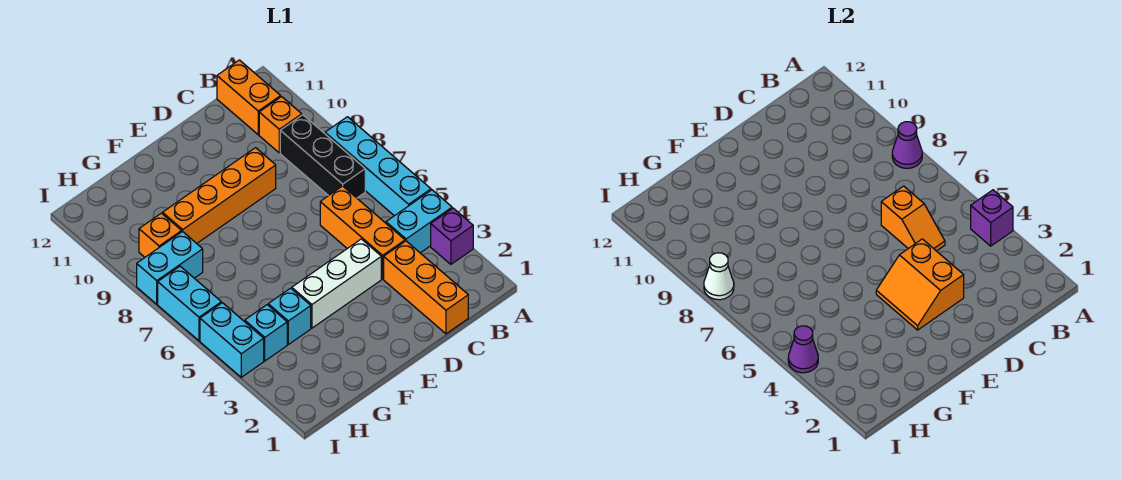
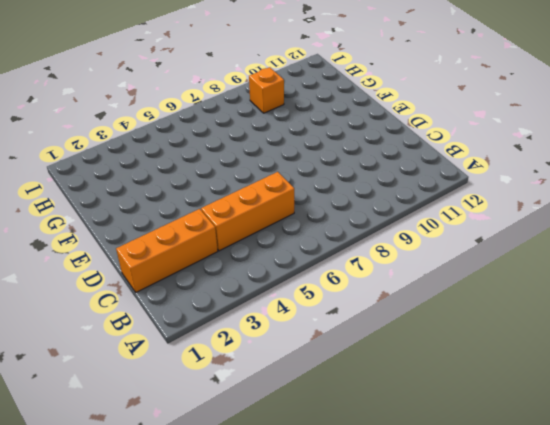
none -> purple brick A3 level 1
none -> cyan brick A4:B4 level 1
none -> cyan brick A5:A8 level 1

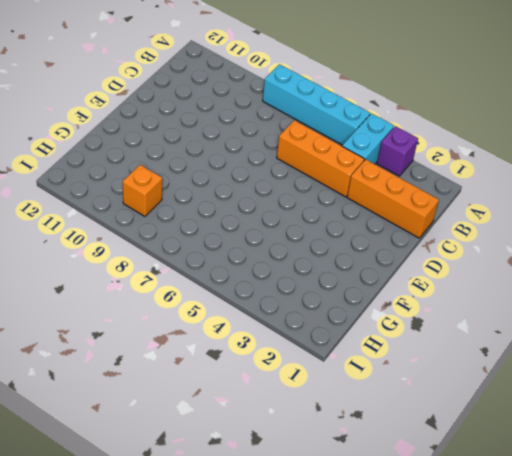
none -> black brick B7:B9 level 1
none -> orange brick B10 level 1
none -> orange brick B11:B12 level 1

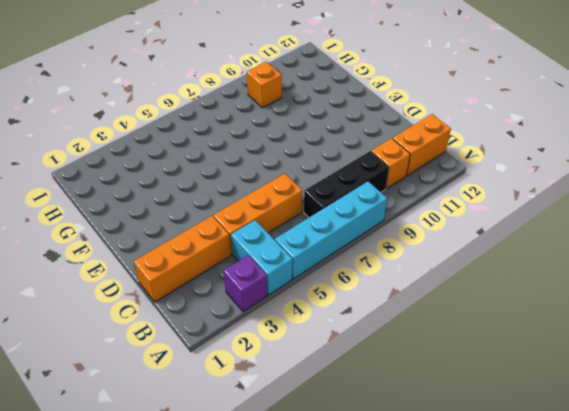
none -> white brick D4:F4 level 1
none -> orange brick D9:G9 level 1
none -> cyan brick G4 level 1

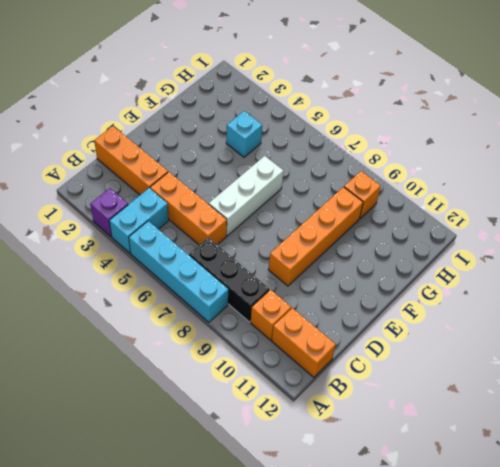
white brick D6:F6 level 1 -> white brick D4:F4 level 1
none -> cyan brick H4 level 1
none -> cyan brick H8:I8 level 1
none -> cyan brick I4:I5 level 1

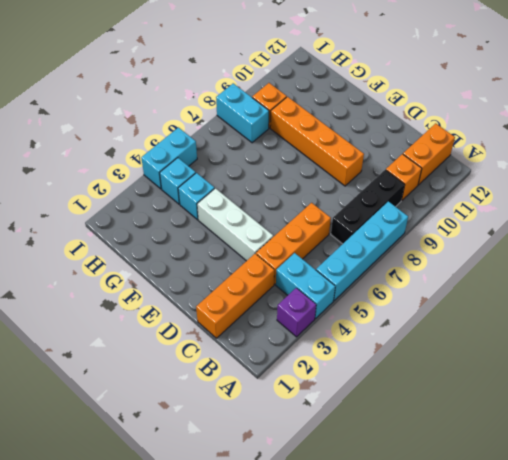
none -> cyan brick I6:I7 level 1
none -> purple brick A4 level 2
none -> purple cone A8 level 2

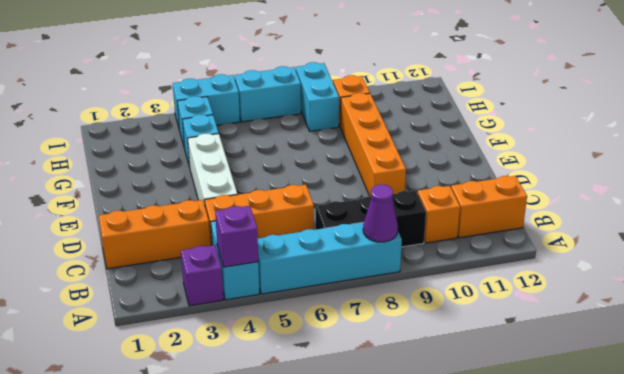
none -> orange slope C5:C6 level 2 top 6
none -> orange slope D3:E4 level 2 top D
none -> purple cone I4 level 2

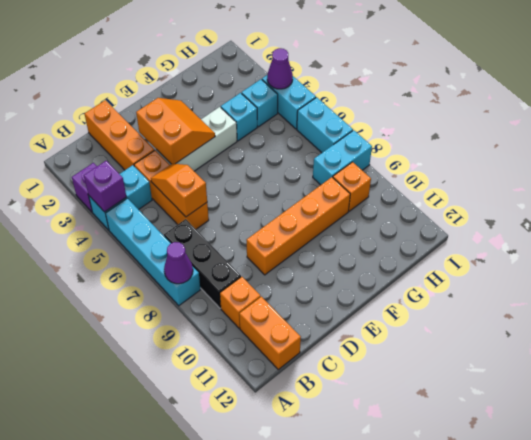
none -> white cone I8 level 2

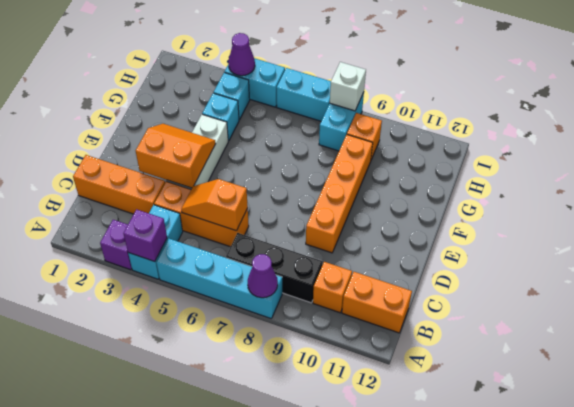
white brick I8 level 2 -> white cone I8 level 2

